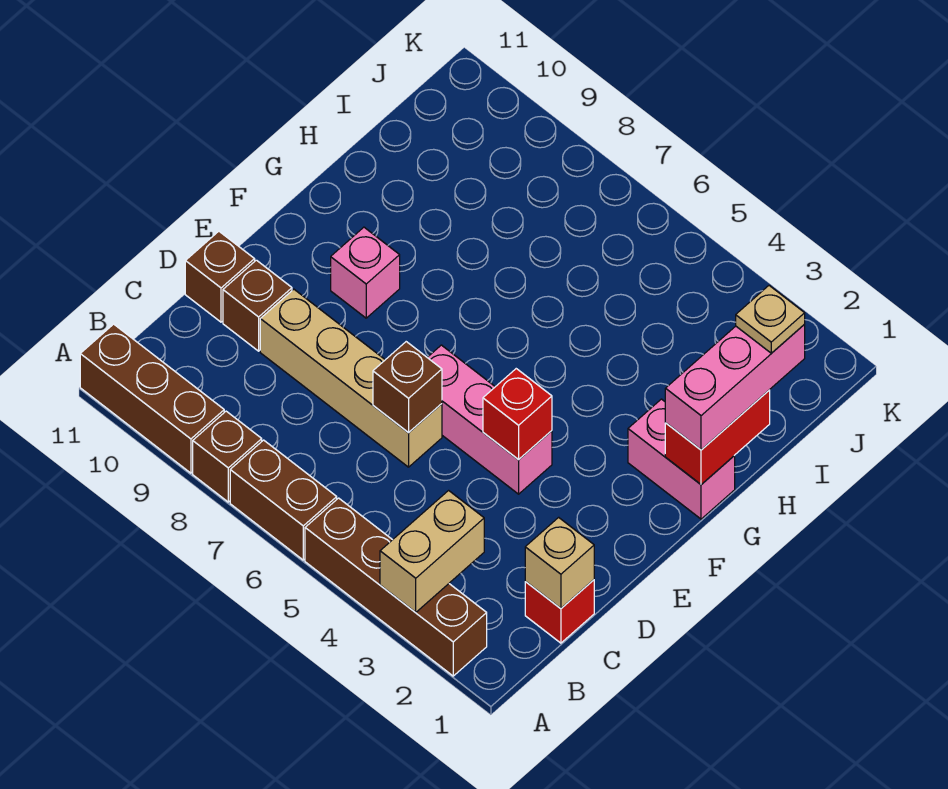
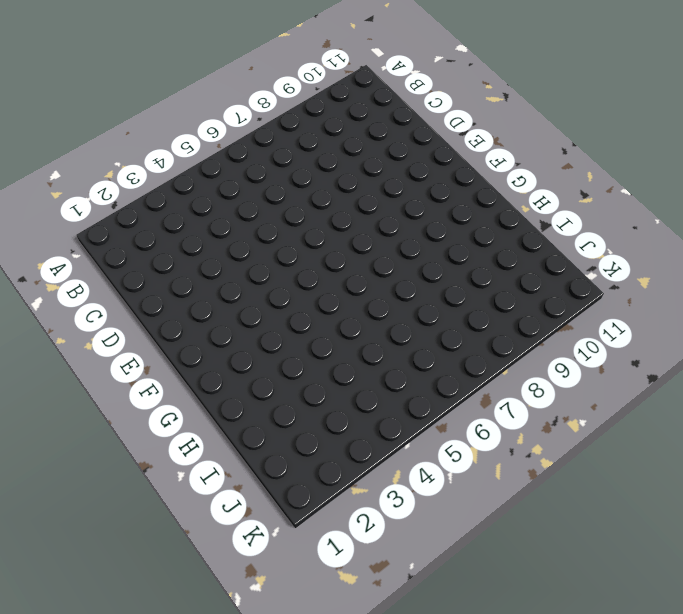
none -> brown brick A2:A5 level 1
none -> brown brick A6:A7 level 1
none -> brown brick A8 level 1

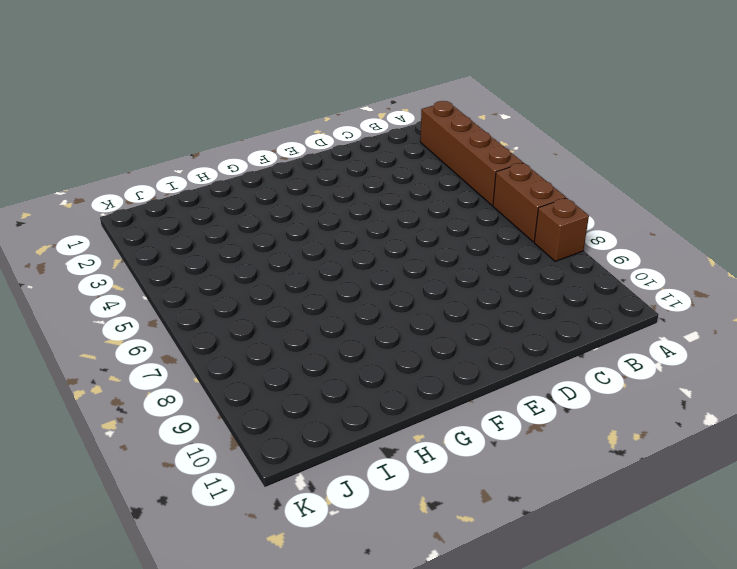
none -> brown brick A9:A11 level 1
none -> red brick C1 level 1
none -> tan brick D6:D9 level 1

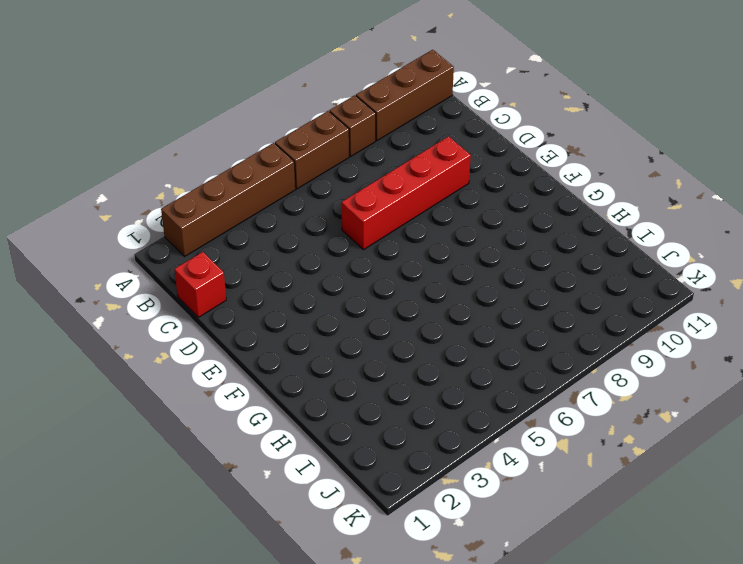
red brick D6:D9 level 1 -> tan brick D6:D9 level 1
none -> brown brick D10 level 1
none -> brown brick D11 level 1
none -> pink brick E4:E6 level 1

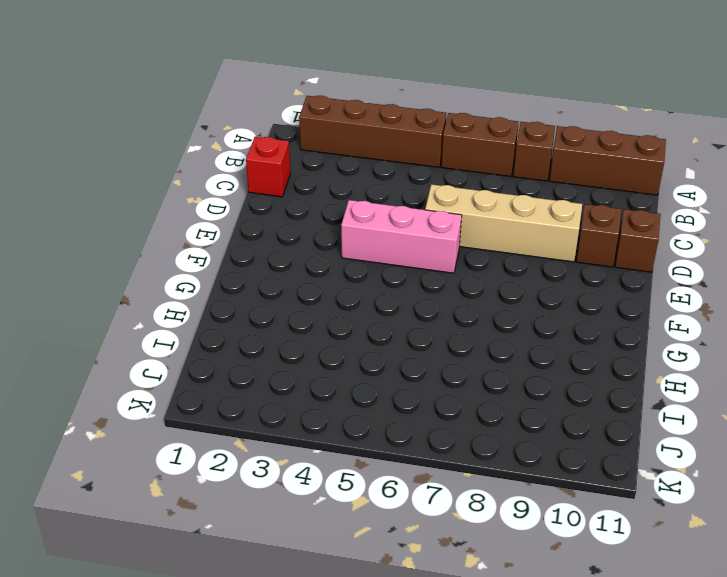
none -> pink brick F9 level 1
none -> pink brick G1:G2 level 1
none -> tan brick A3:B3 level 2

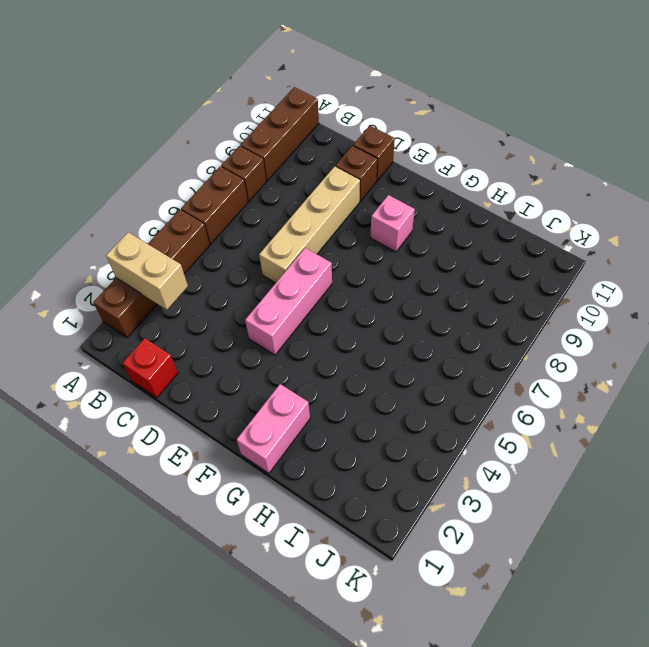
none -> tan brick C1 level 2
none -> brown brick D6 level 2
none -> red brick E4 level 2

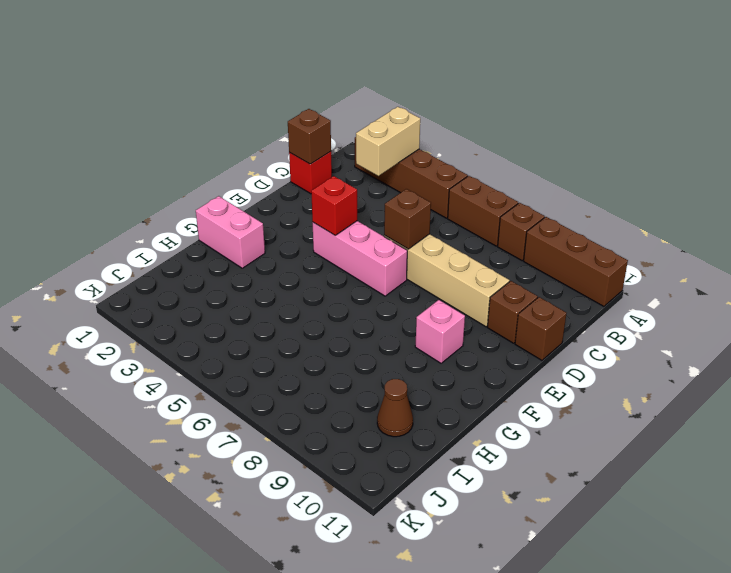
brown brick C1 level 2 -> tan brick C1 level 2
brown cone I10 level 1 -> none
none -> red brick G1:H1 level 2
none -> pink brick G1:I1 level 3
none -> tan plate I1 level 4

